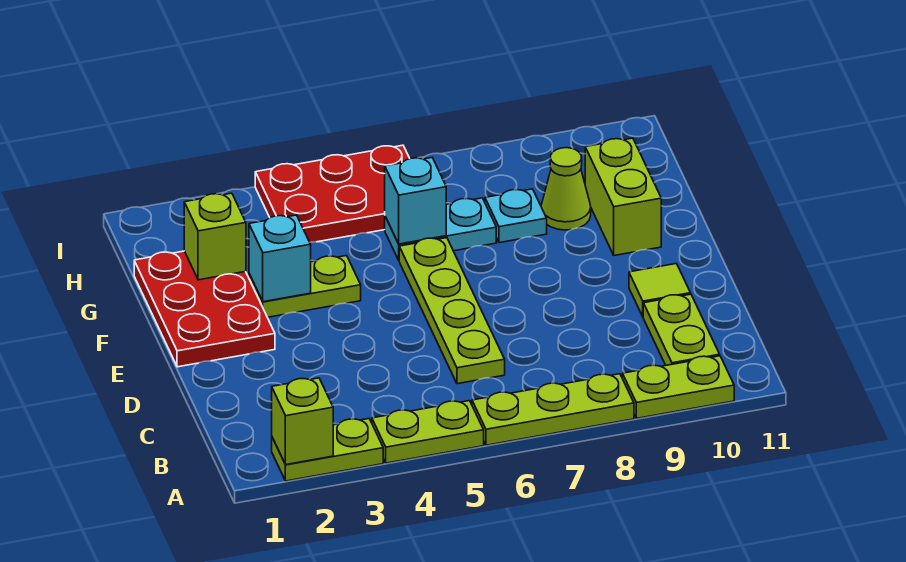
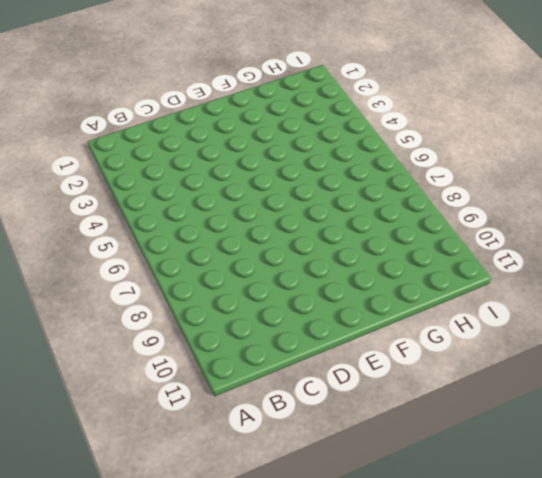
none -> lime plate A2:A3 level 1
none -> lime plate A4:A5 level 1
none -> lime plate A6:A8 level 1

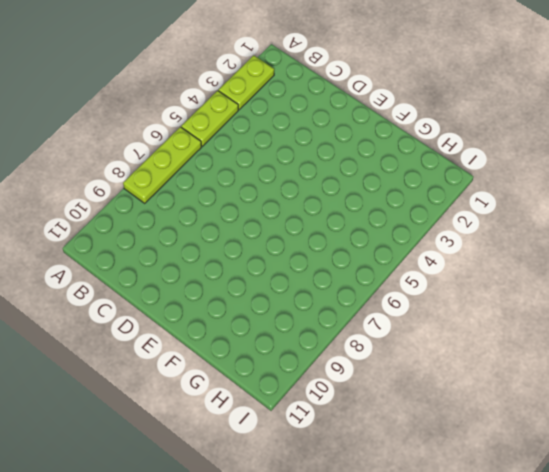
none -> lime plate A9:A10 level 1
none -> lime plate B10:C10 level 1
none -> lime plate C6:F6 level 1

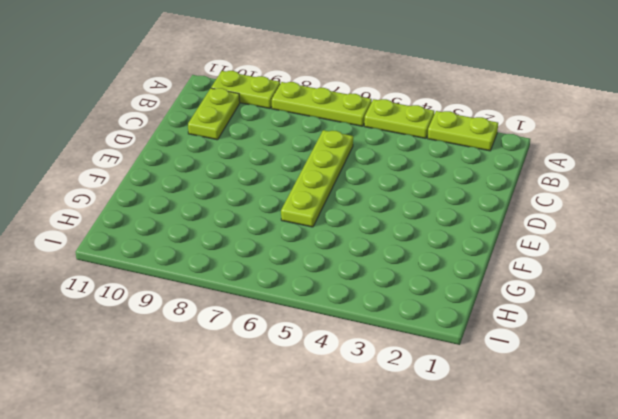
none -> lime tile D10 level 1
none -> red plate E1:G2 level 1
none -> lime plate F3:F4 level 1

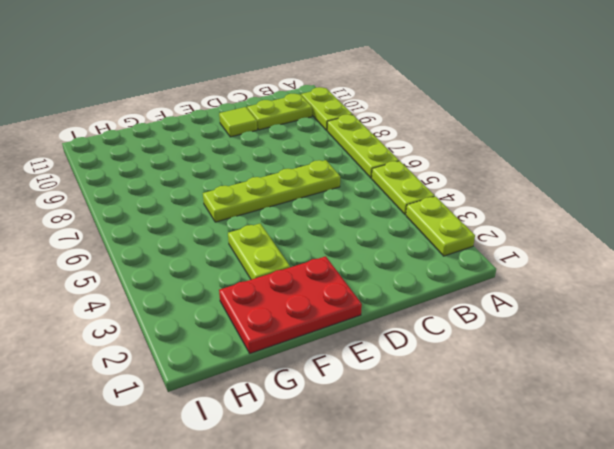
none -> lime brick F10:G10 level 1
none -> cyan plate G6:G7 level 1
none -> cyan plate G8 level 1

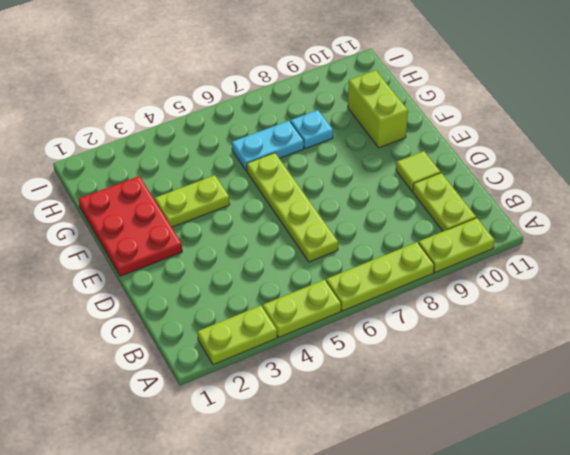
none -> lime cone G9 level 1
none -> red plate H4:I6 level 1
none -> lime brick A2 level 2

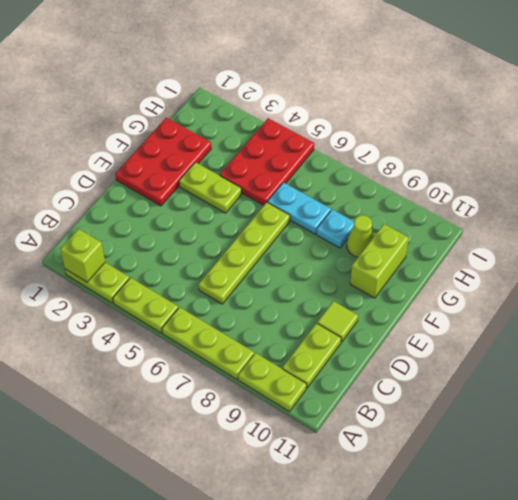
red plate G4:I5 level 1 -> red plate H4:I6 level 1
none -> cyan brick F3 level 2
none -> lime brick G2 level 2
none -> cyan brick G6 level 2

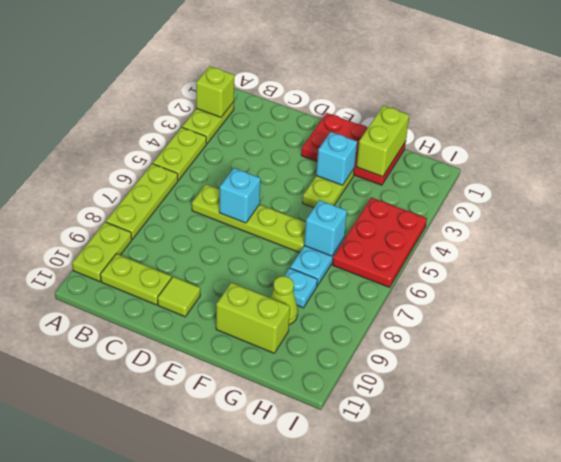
cyan brick D6 level 2 -> none
lime brick G1:G2 level 2 -> lime brick G2 level 2

